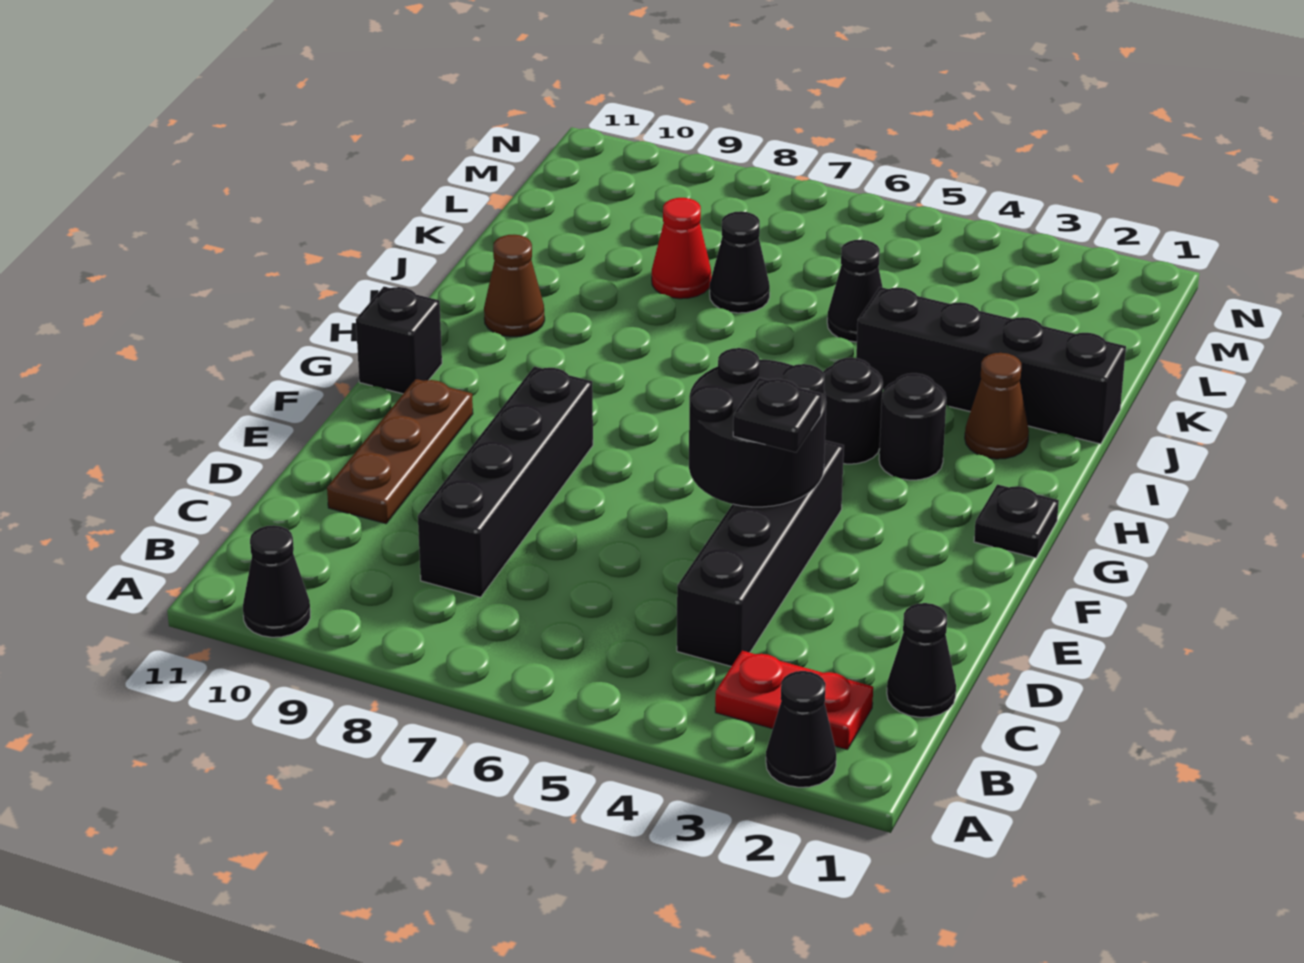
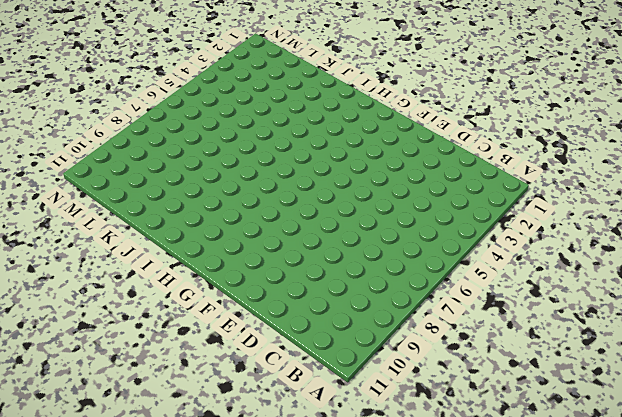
none -> black cone A2 level 1
none -> black cone A10 level 1
none -> red plate B2:B3 level 1

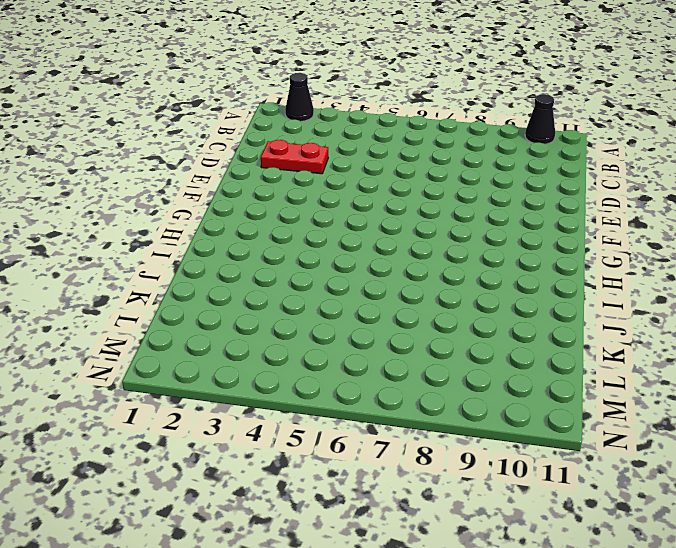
red plate D2:D3 level 1 -> red plate B2:B3 level 1
none -> black cone C1 level 1
none -> black brick C4:F4 level 1
none -> black brick C8:F8 level 1

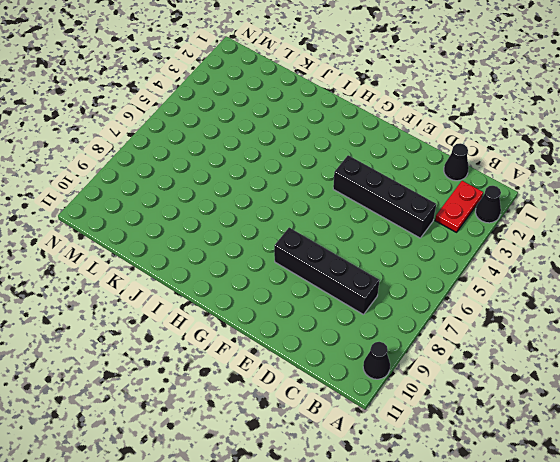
none -> brown plate D10:F10 level 1
none -> black plate G1 level 1
none -> black brick G11 level 1

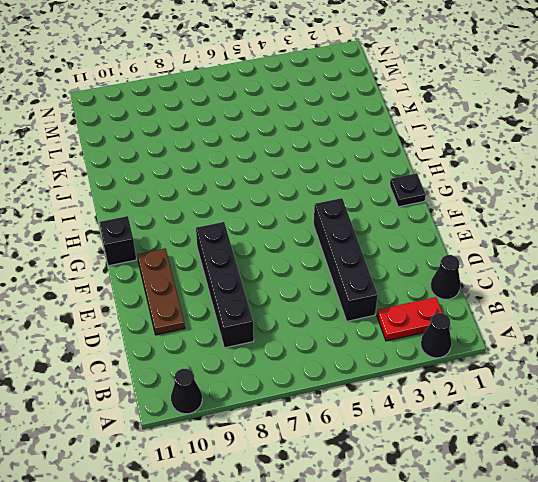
none -> black round brick H3 level 1
none -> black round brick H4 level 1
none -> brown cone I2 level 1

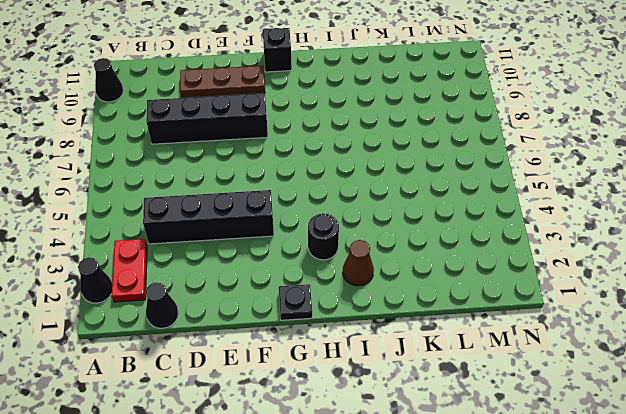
none -> black round brick H4 level 1
none -> brown cone I10 level 1
none -> black brick J1:J4 level 1

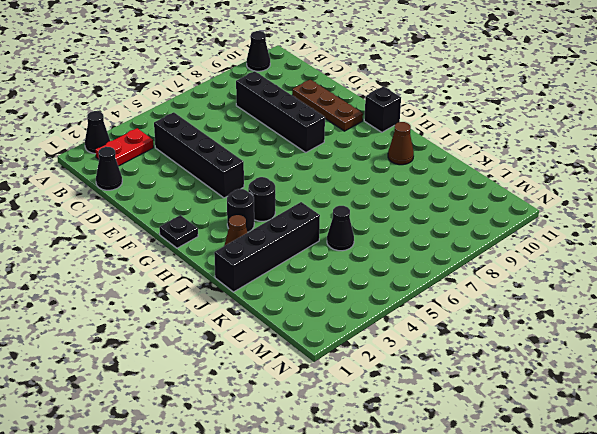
none -> black cone K7 level 1
none -> red cone K8 level 1
none -> black round brick E4:F5 level 2

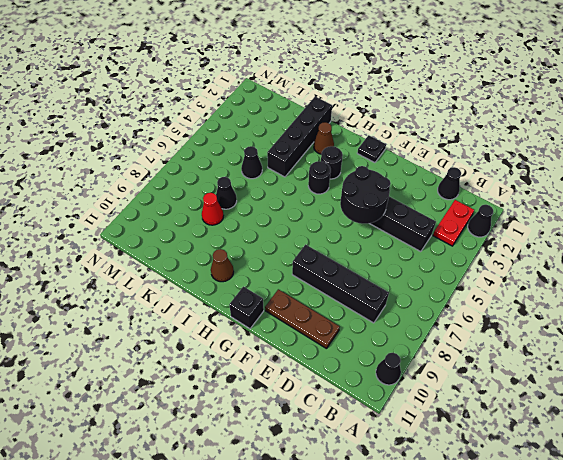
none -> black plate E4 level 3

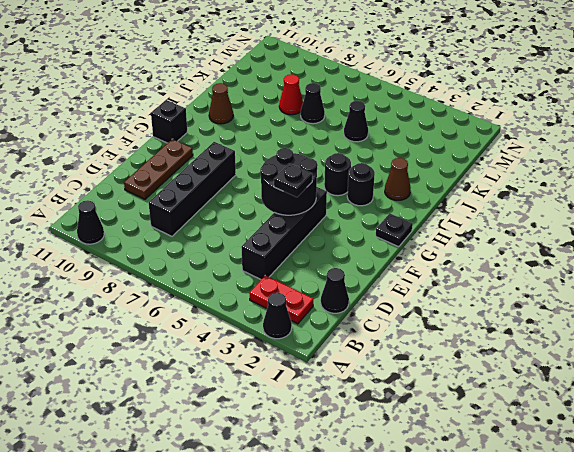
none -> black brick J1:J4 level 1

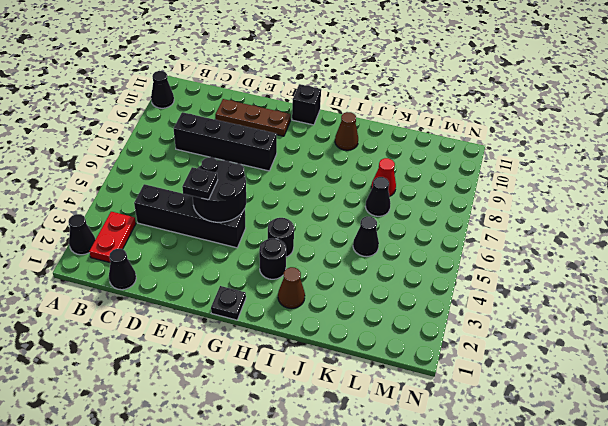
none -> black brick J1:J4 level 1

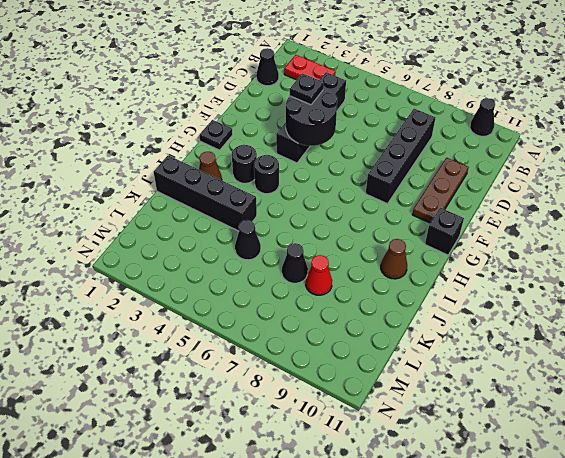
none -> black cone A2 level 1

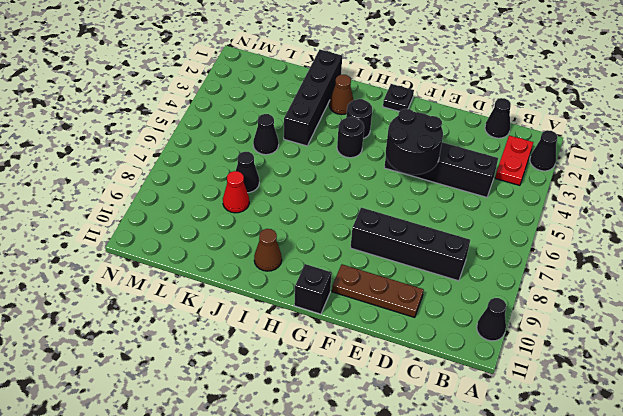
none -> black plate E4 level 3

